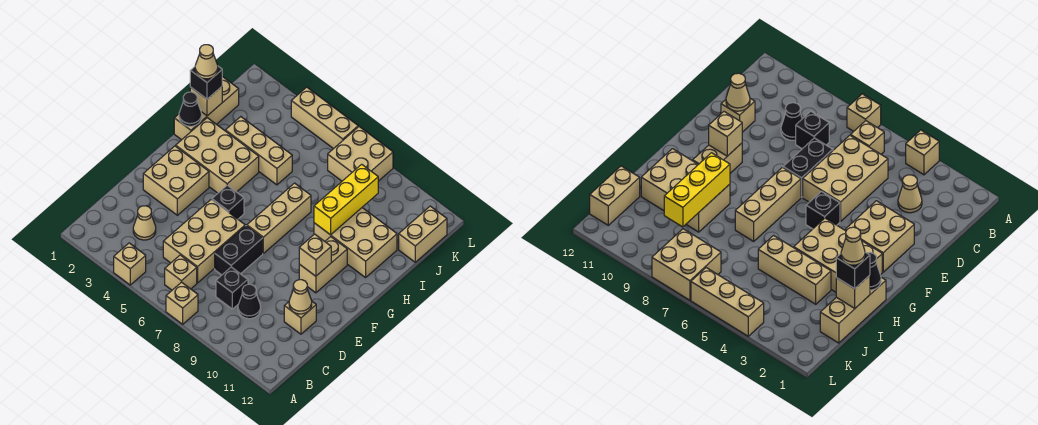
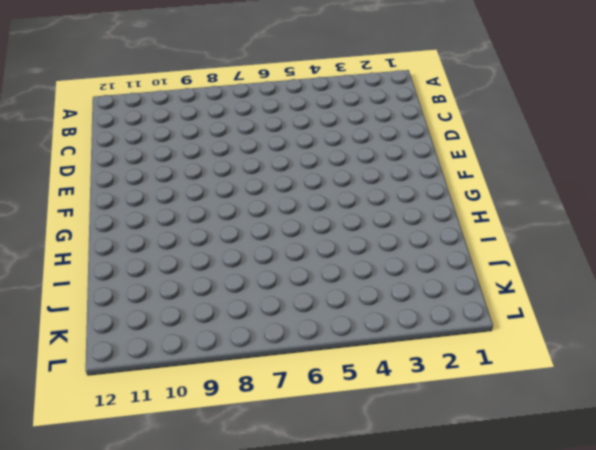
none -> tan brick A4 level 1
none -> tan brick A7 level 1
none -> tan brick B6 level 1

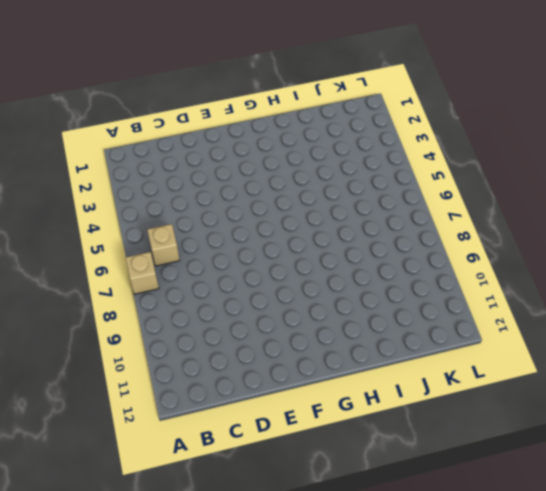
none -> tan brick A4 level 1
none -> tan cone C3 level 1
none -> tan brick C5:E6 level 1

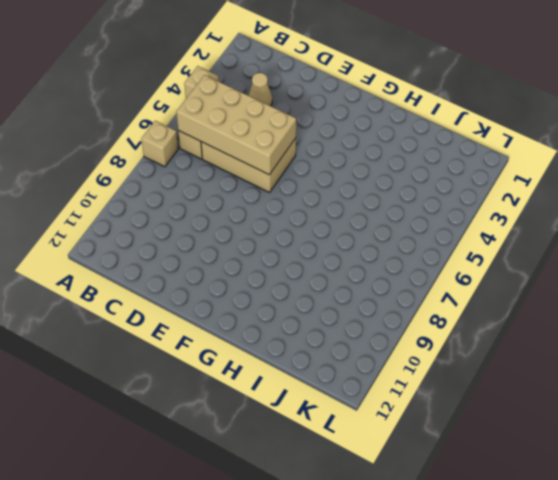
tan brick B5:E6 level 2 -> none
none -> black brick C8 level 1
none -> black cone C9 level 1
none -> black brick D7:E7 level 1

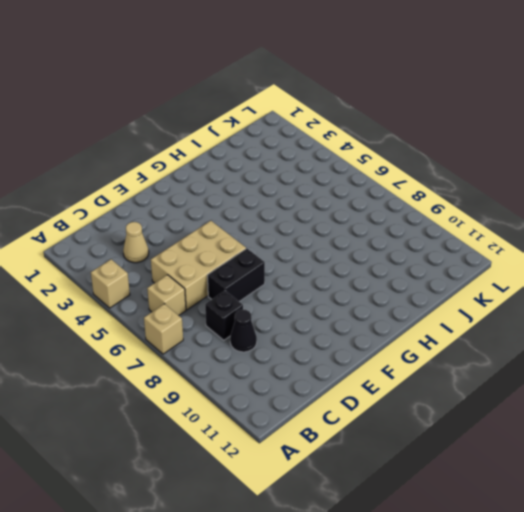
none -> tan brick D11 level 1
none -> tan brick E2:F3 level 1
none -> black brick F5 level 1

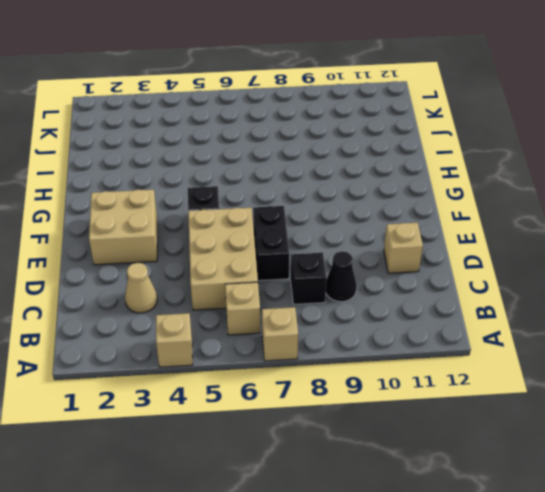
none -> tan brick F7:H7 level 1
none -> tan brick F10:G10 level 1
none -> tan brick G2:H4 level 1

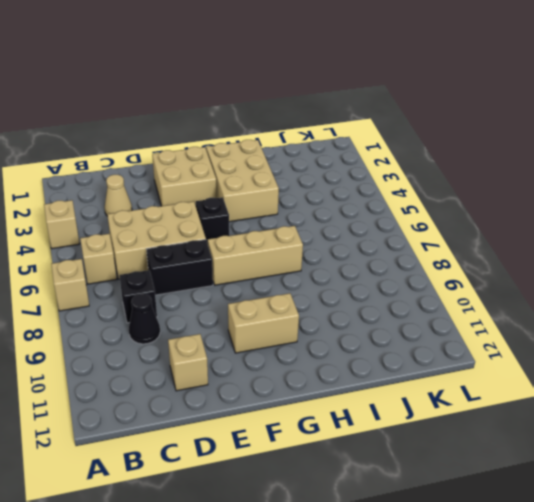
none -> tan brick H1:J1 level 1
none -> tan brick H9:I11 level 1
none -> tan brick I3:I5 level 1

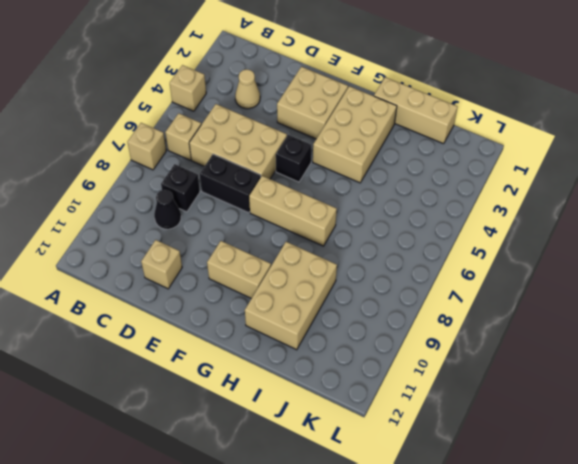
none -> tan brick I3:I5 level 1
none -> tan brick J12:K12 level 1
none -> tan brick K7:L8 level 1

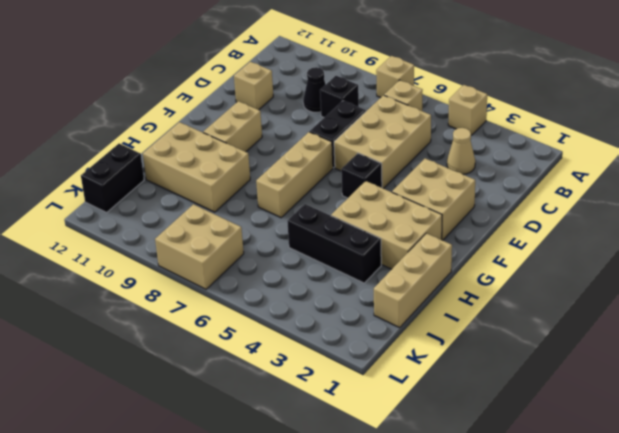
black brick I3:I5 level 1 -> tan brick I3:I5 level 1
black brick J12:K12 level 1 -> tan brick J12:K12 level 1
none -> tan brick L4:L6 level 1
none -> tan cone D11 level 2
none -> tan brick F10 level 2

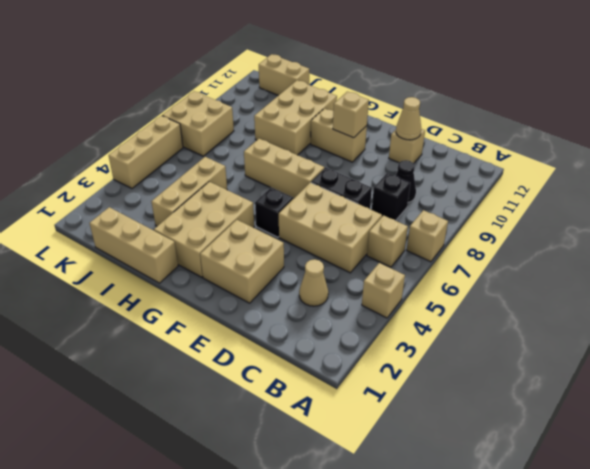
none -> black cone H1 level 2
none -> yellow brick H9:J9 level 2
none -> tan brick I1 level 2

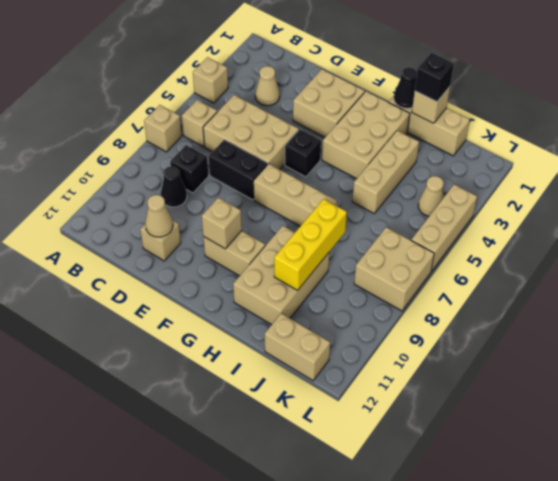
yellow brick I8:I10 level 2 -> yellow brick H9:J9 level 2
tan cone K4 level 1 -> tan cone I1 level 4

